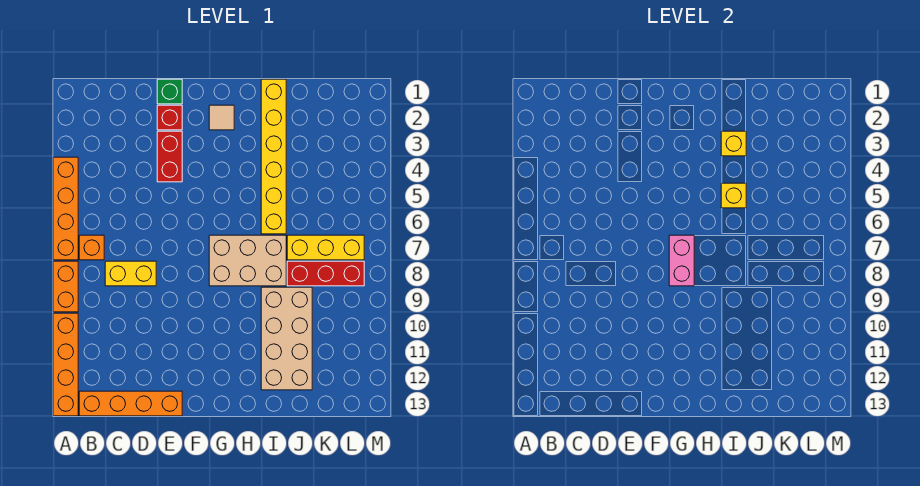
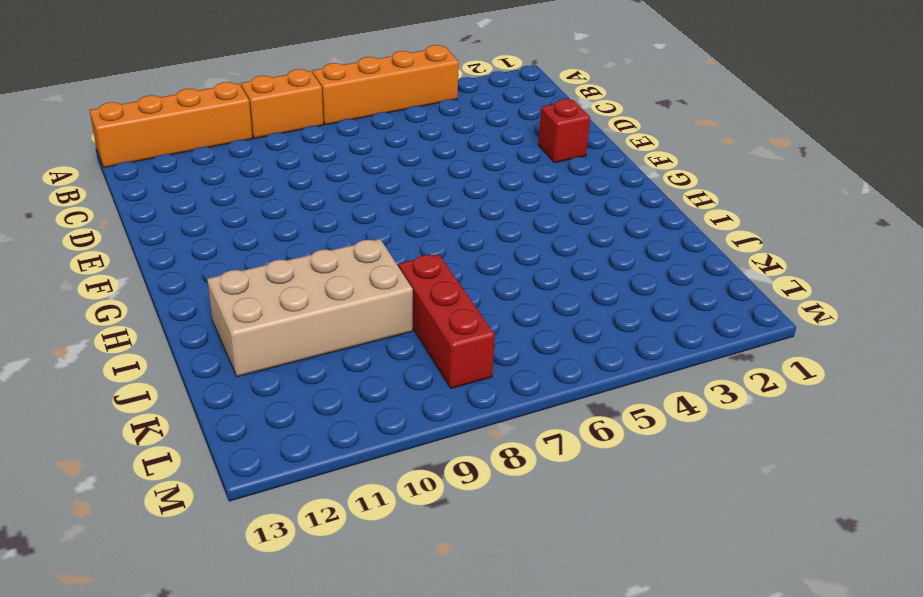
none -> orange brick B7 level 1
none -> orange brick B13:E13 level 1
none -> yellow brick C8:D8 level 1

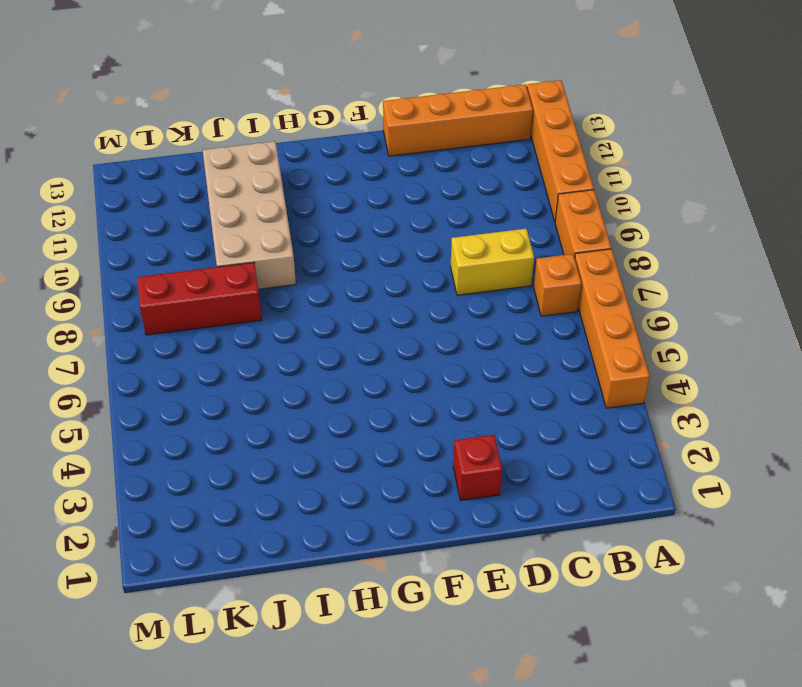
none -> green brick E1 level 1
none -> red brick E3:E4 level 1
none -> tan tile G2 level 1

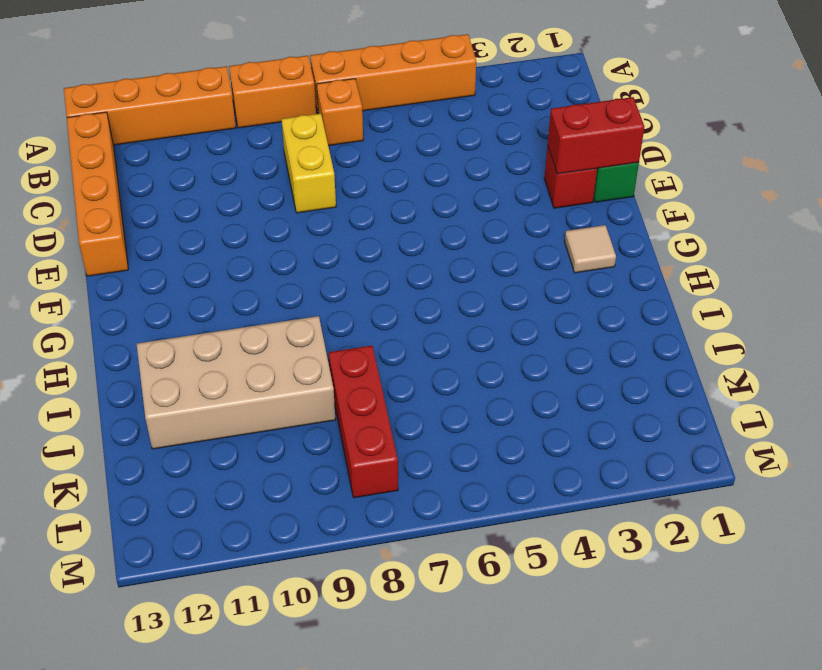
red brick E1:E2 level 2 -> red brick E3:E4 level 1
none -> tan brick G7:I8 level 1
none -> yellow brick I1:I6 level 1
none -> yellow brick J7:L7 level 1

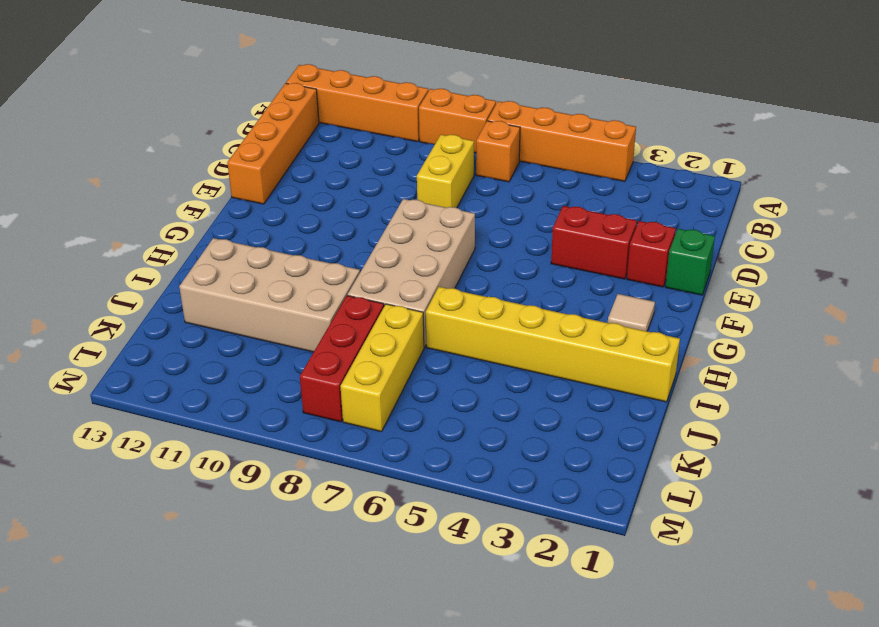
tan brick F7:I8 level 1 -> tan brick G7:I8 level 1
none -> pink brick G7:G8 level 2
none -> yellow brick I3 level 2
none -> yellow brick I5 level 2

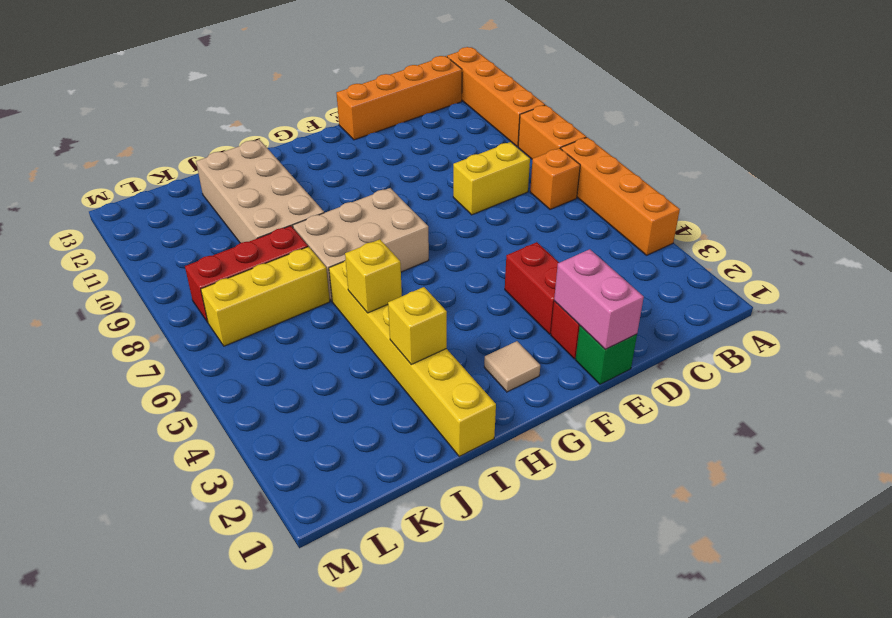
pink brick E1:E2 level 2 -> pink brick G7:G8 level 2

